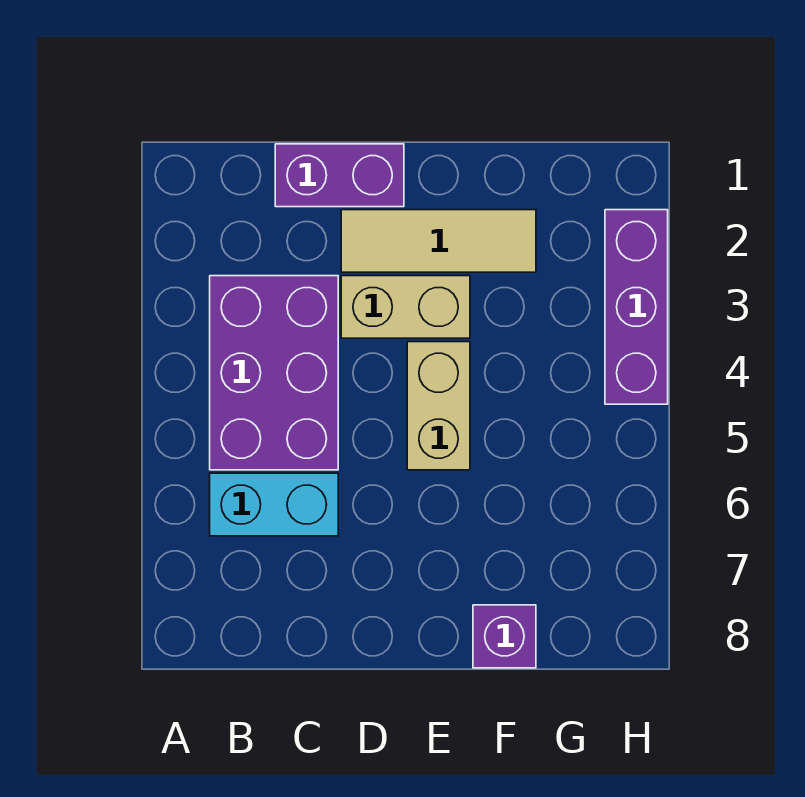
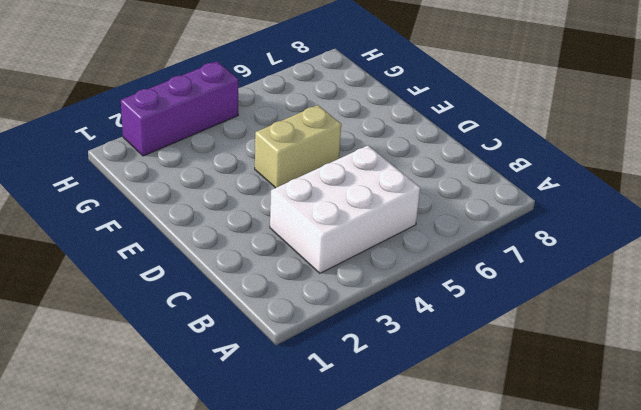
white brick B3:C5 level 1 -> purple brick B3:C5 level 1
none -> cyan brick B6:C6 level 1
none -> purple brick C1:D1 level 1

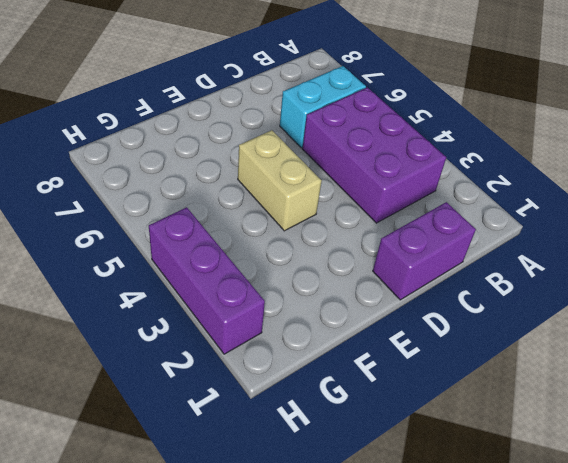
none -> tan tile D2:F2 level 1
none -> tan brick D3:E3 level 1

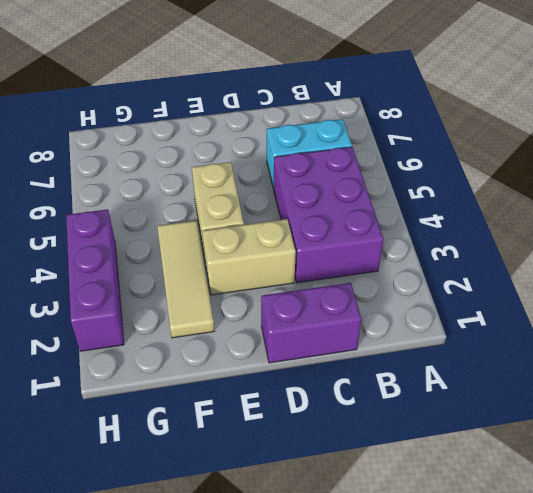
tan tile F2:F4 level 1 -> tan tile D2:F2 level 1
none -> purple brick F8 level 1

